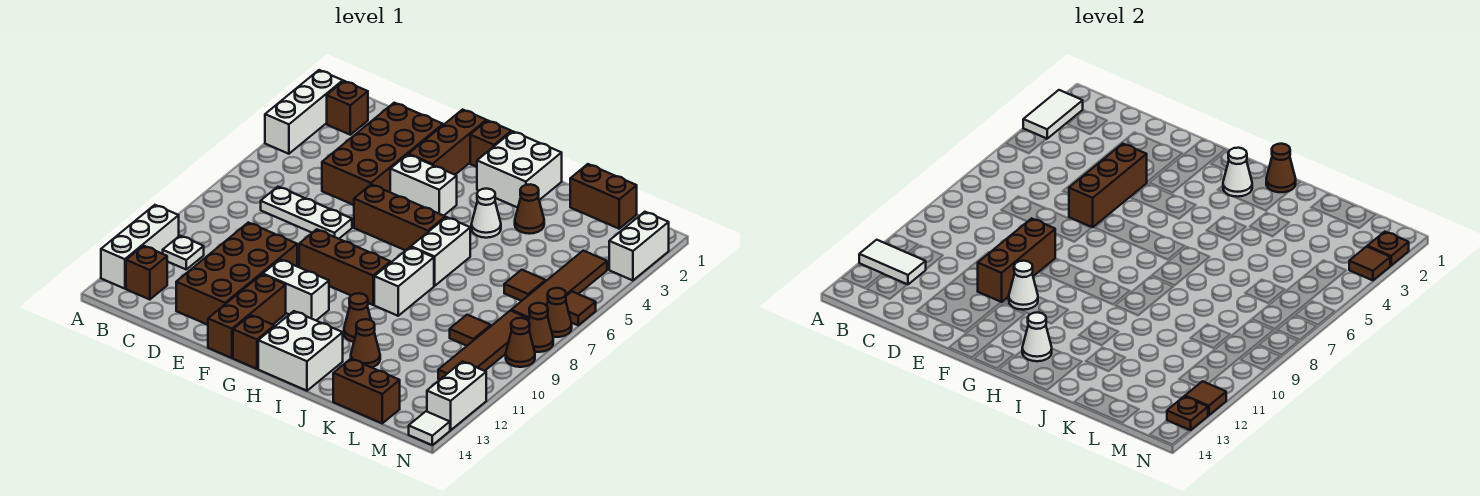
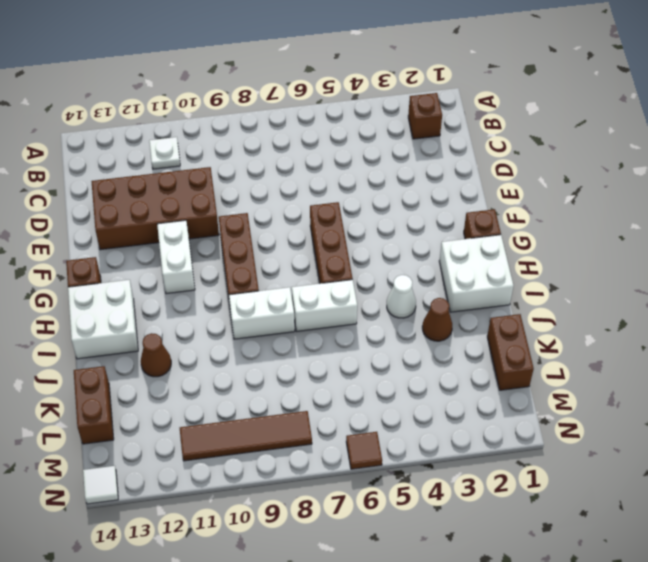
none -> white brick A2:A4 level 1
none -> white brick A11:A13 level 1
none -> brown brick B13 level 1
none -> white plate C7:E7 level 1

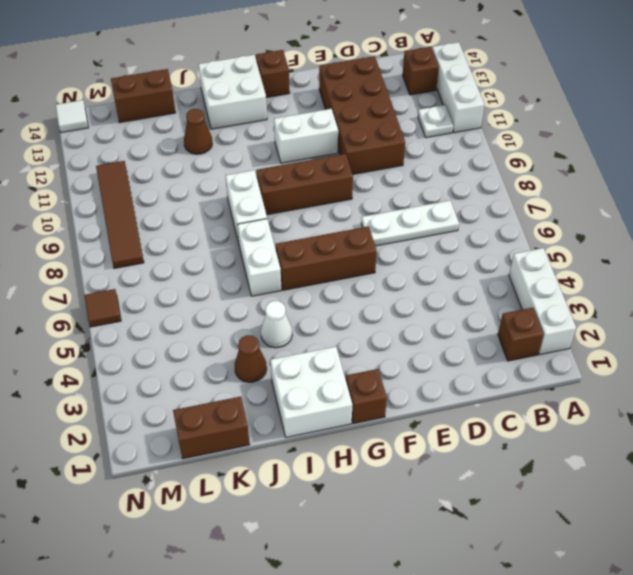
none -> brown brick D2:E5 level 1
none -> brown brick F1:F3 level 1
none -> white brick F4:G4 level 1
none -> brown brick F12:F14 level 1

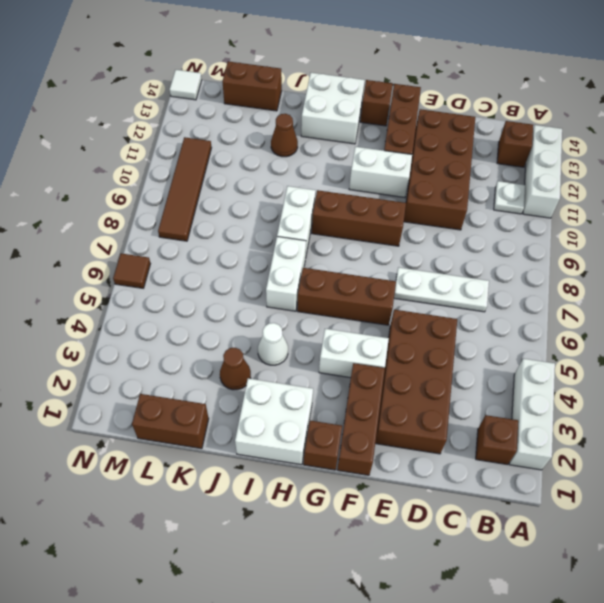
none -> brown cone I11 level 1
none -> brown tile L6 level 1
none -> brown tile L9 level 1
none -> brown tile M4:M7 level 1

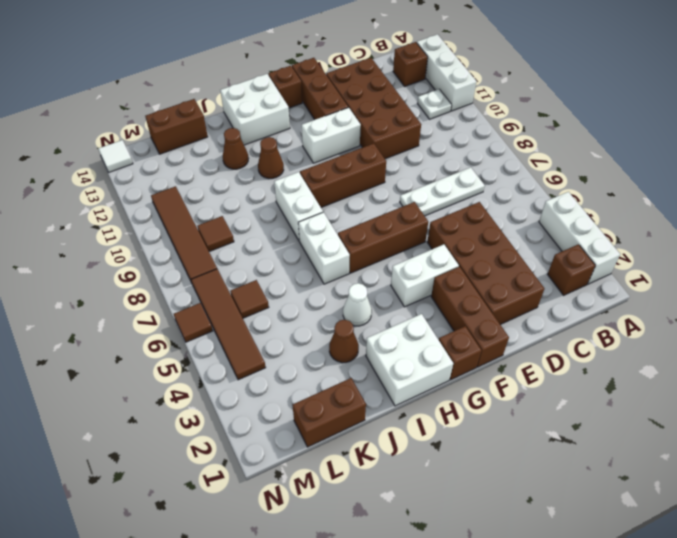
none -> white brick N2:N3 level 1
none -> brown cone N7 level 1
none -> brown cone N8 level 1
none -> brown cone N9 level 1

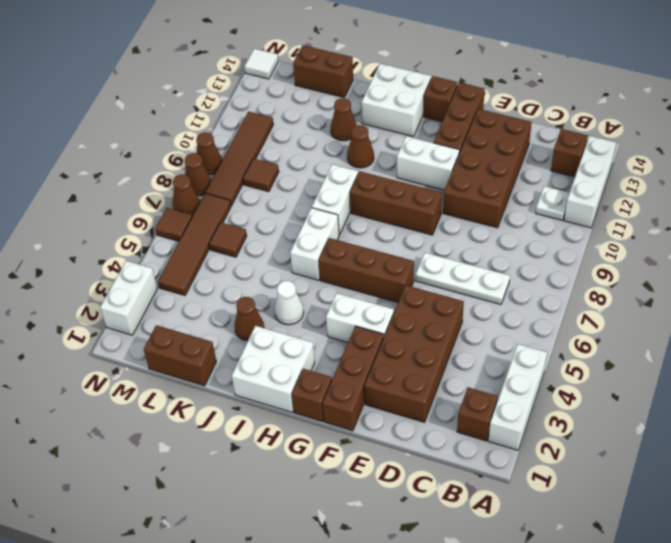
none -> white brick N12:N13 level 1
none -> white tile A2:A3 level 2
none -> white tile A12:B12 level 2
none -> brown brick E4:E6 level 2

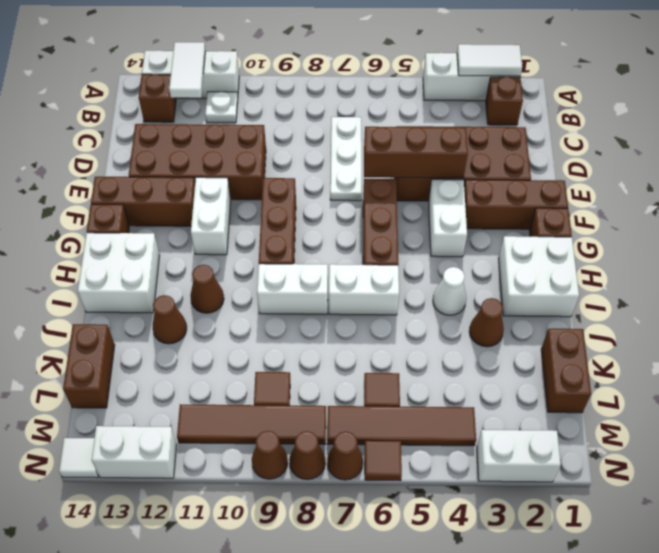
none -> brown brick E9:E11 level 2
none -> white cone F11 level 2
none -> white cone H2 level 2
none -> white cone H13 level 2

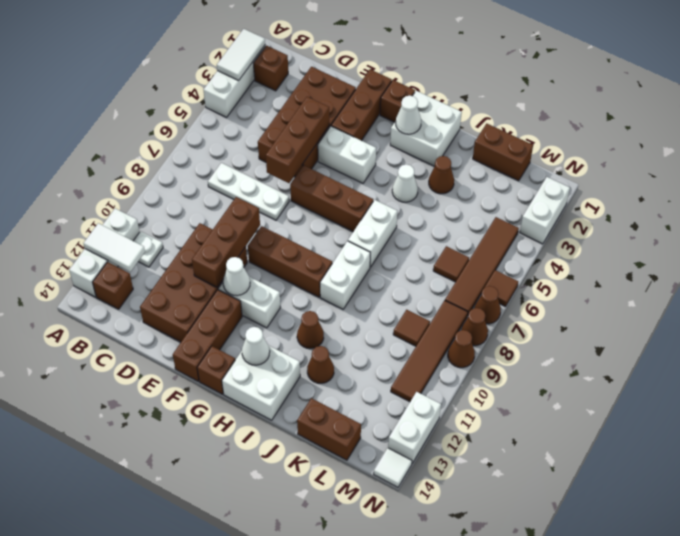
none -> brown cone I1 level 2
none -> brown plate N2 level 2
none -> brown tile N3 level 2
none -> brown tile N12 level 2

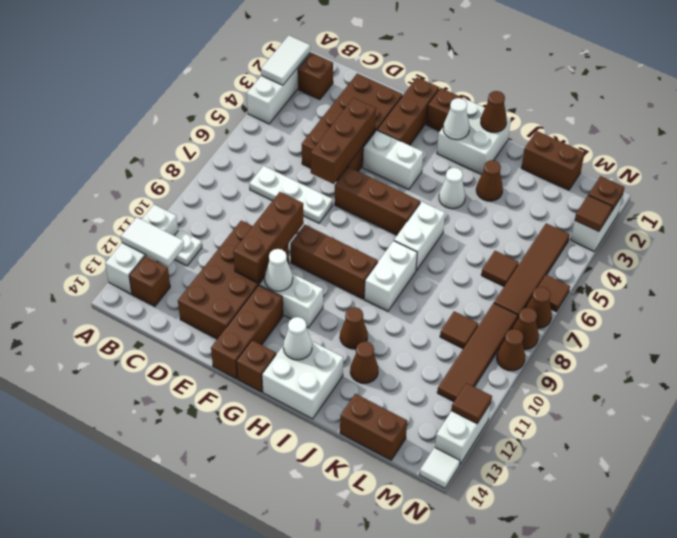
none -> brown plate N13 level 2

